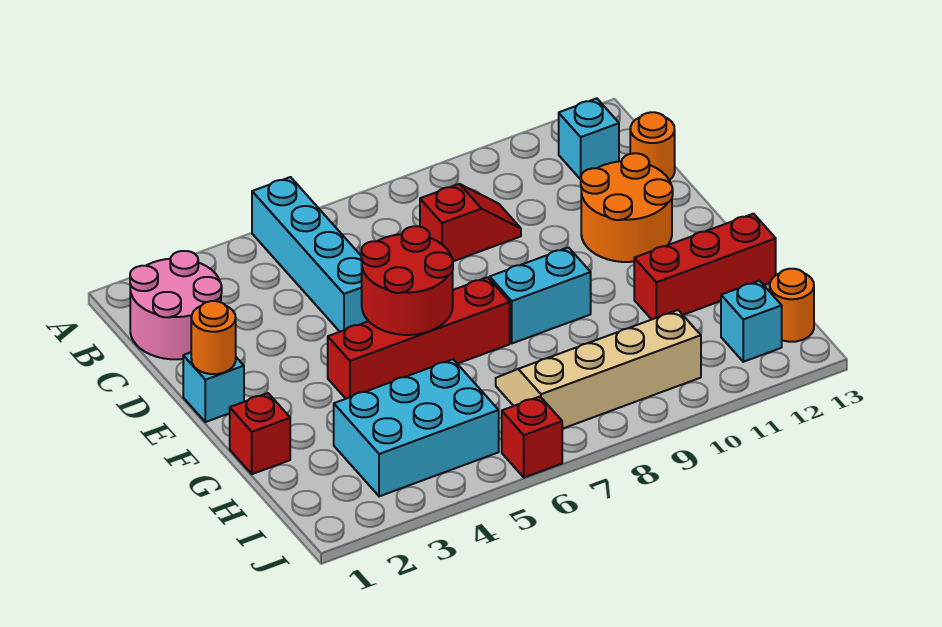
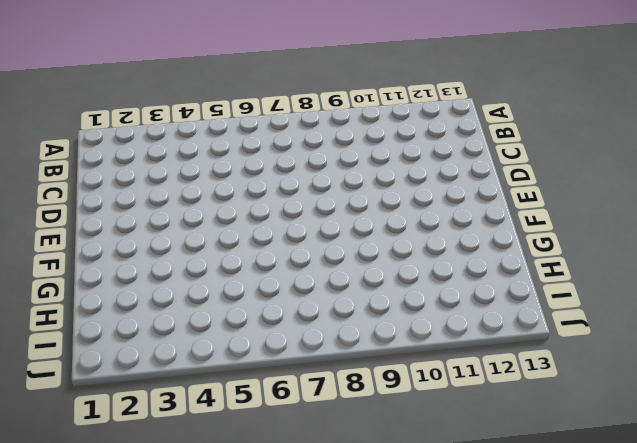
none -> cyan brick A5:D5 level 1
none -> pink round brick B1:C2 level 1
none -> cyan brick B12 level 1

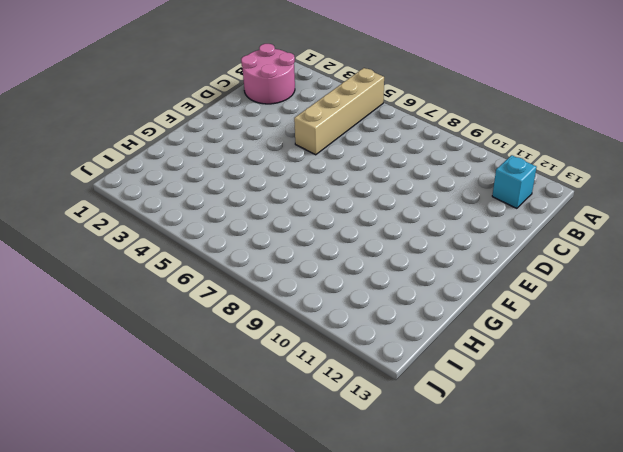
tan brick A5:D5 level 1 -> cyan brick A5:D5 level 1
none -> red slope C8:C9 level 1 top 8
none -> orange round brick C13 level 1
none -> orange round brick D11:E12 level 1

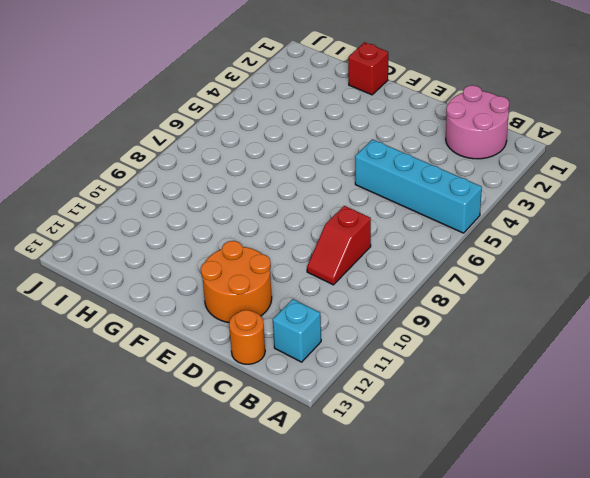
none -> cyan brick E1 level 1
none -> red brick F4:F7 level 1
none -> cyan brick F8:F9 level 1

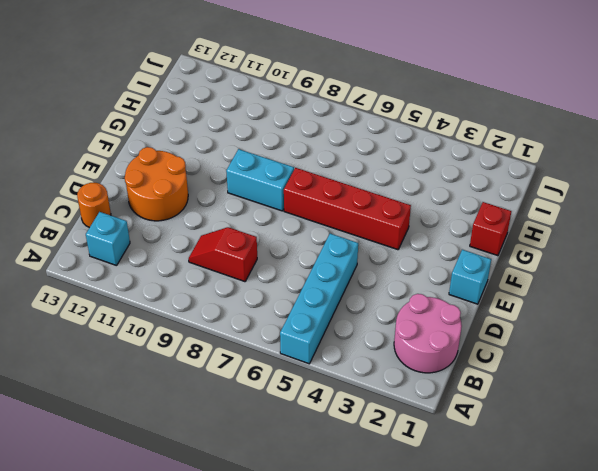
none -> red brick G11:G13 level 1
none -> cyan brick H3:I5 level 1
none -> tan slope H7:I10 level 1 top I

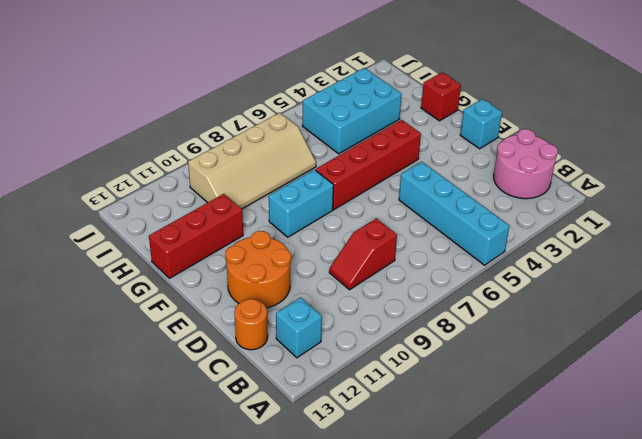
none -> cyan brick I12 level 1
none -> orange round brick I13 level 1
none -> red brick J6 level 1

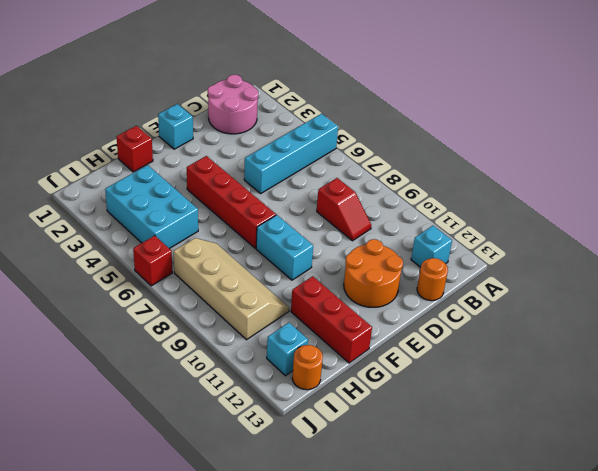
none -> orange round brick E1 level 2
none -> red round brick E5:F6 level 2

